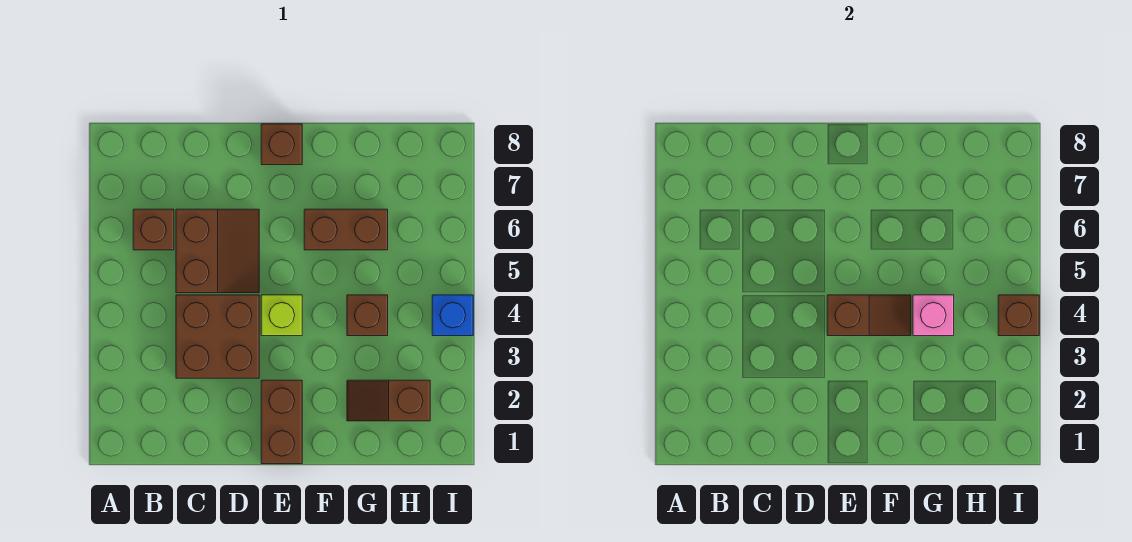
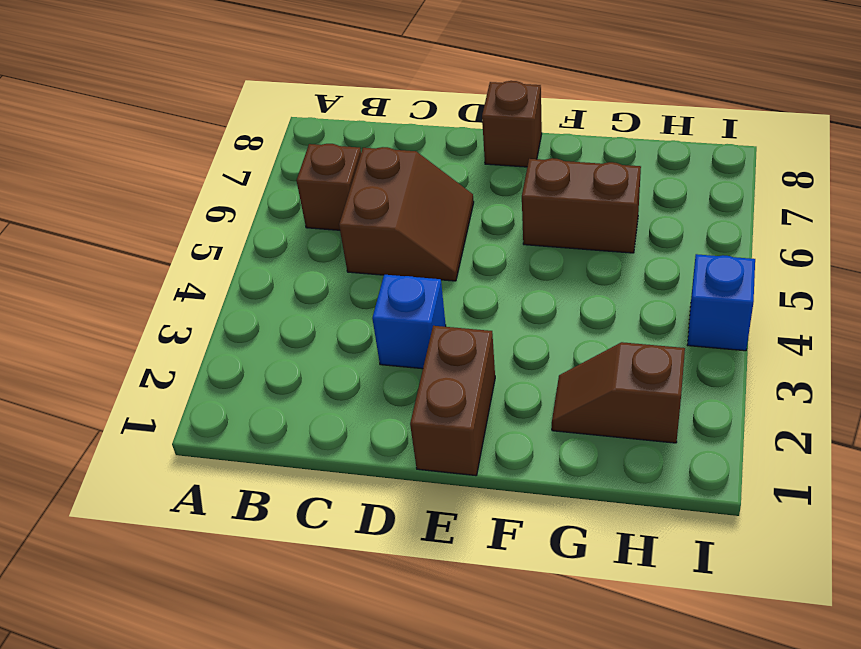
blue brick D3 level 1 -> brown brick C3:D4 level 1
none -> lime brick E4 level 1
none -> brown brick G4 level 1
none -> brown slope E4:F4 level 2 top E

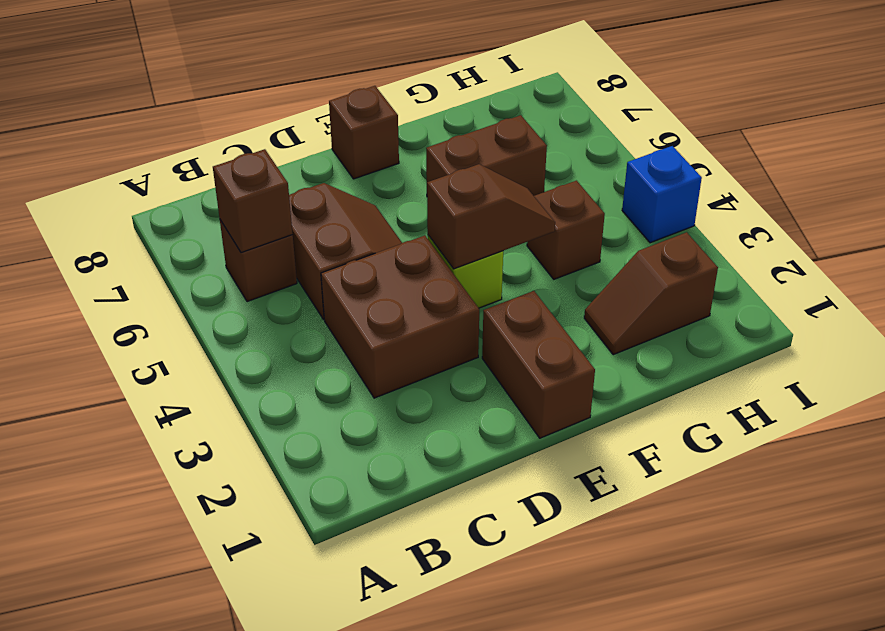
brown brick B6 level 2 -> brown brick I4 level 2
none -> pink brick G4 level 2

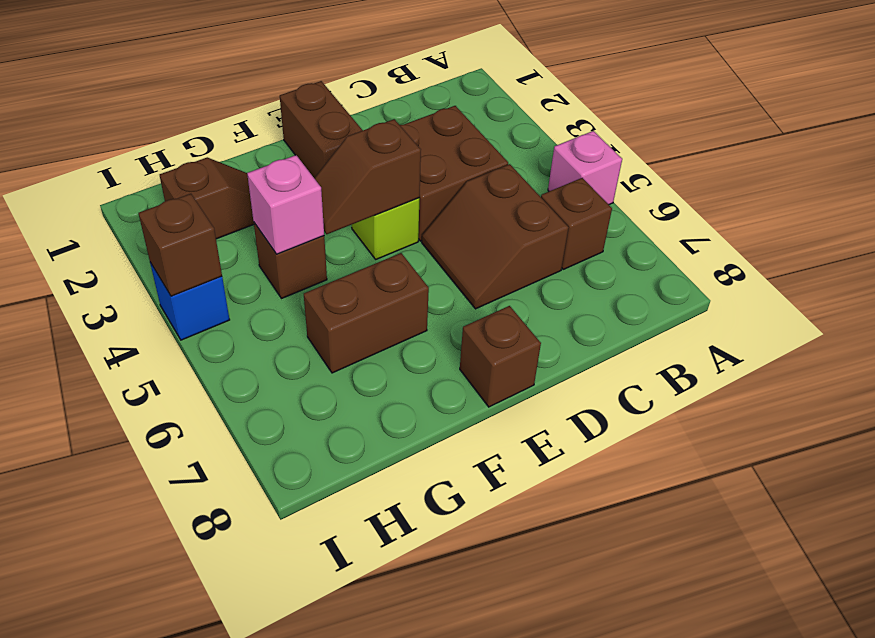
pink brick A5 level 1 -> none

